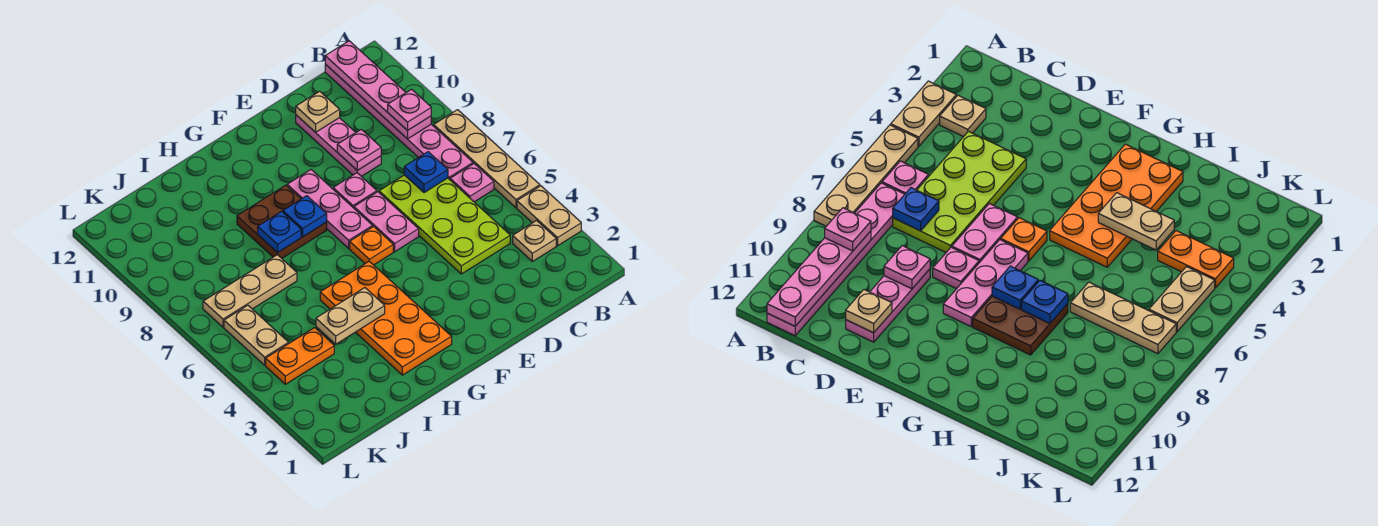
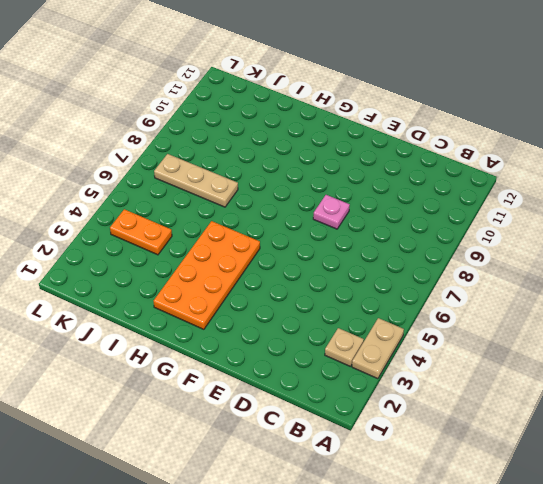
none -> tan plate A5:A8 level 1
none -> pink plate B6 level 1
none -> pink plate B7:B12 level 1

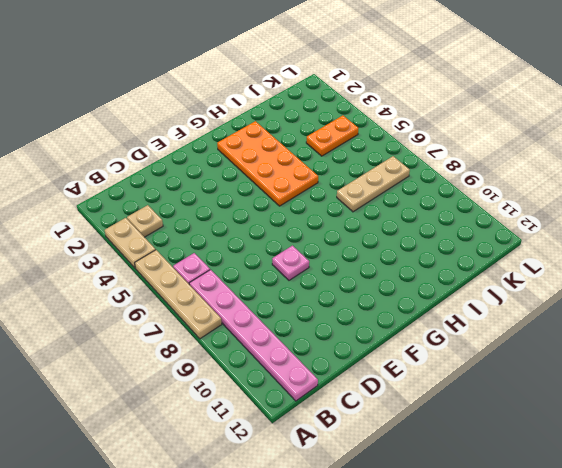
none -> lime plate C4:D7 level 1
none -> pink plate D9:D11 level 1
none -> pink plate E6:E7 level 1

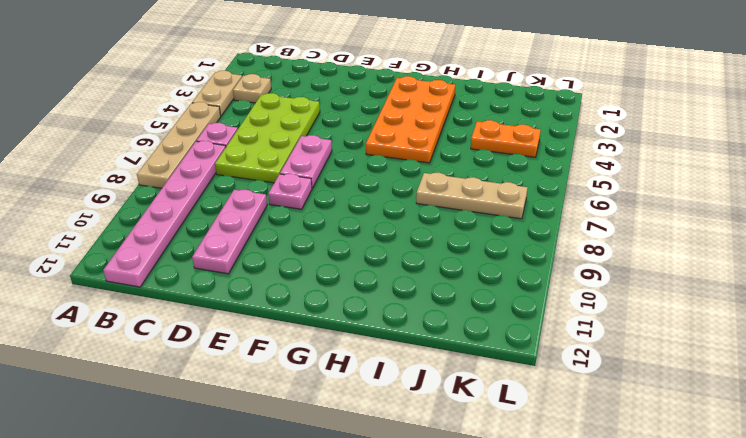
none -> orange plate F6 level 1
none -> pink plate F7:F9 level 1
none -> brown plate G8:H9 level 1

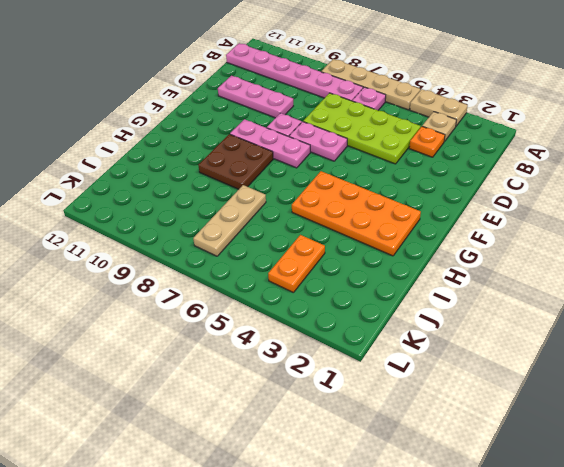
orange plate C3 level 1 -> orange plate F6 level 1
none -> tan plate K5:K6 level 1
none -> pink plate B9:B12 level 2
none -> blue plate C7 level 2

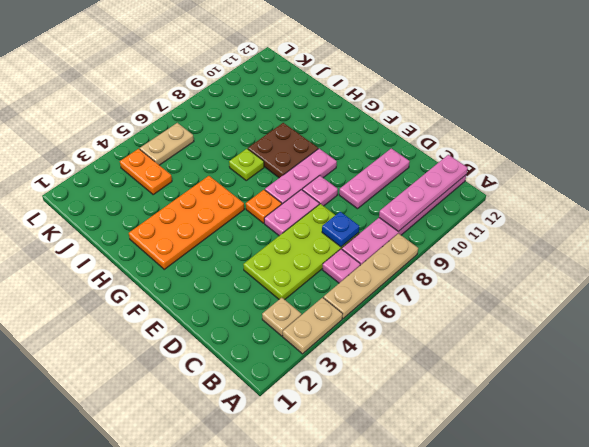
lime plate H7 level 1 -> none
none -> tan plate I7:K7 level 1
none -> pink plate D9 level 2
none -> tan plate D11 level 2

